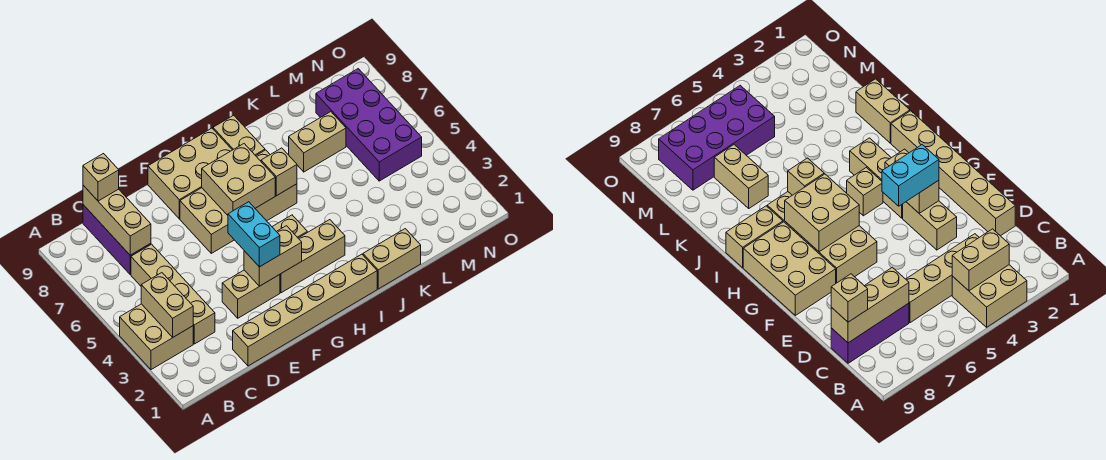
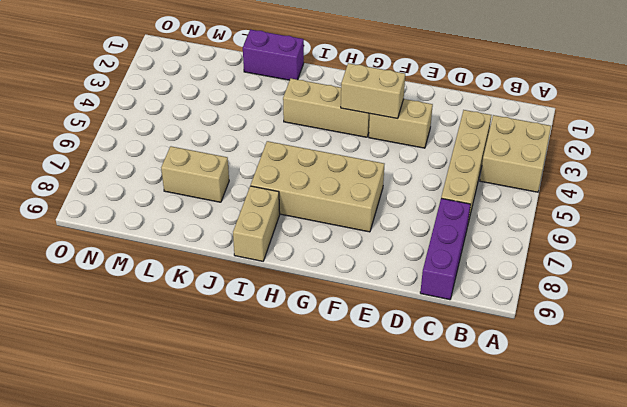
purple brick J1:K1 level 1 -> tan brick J1:K1 level 1
none -> tan brick D1:I1 level 1
none -> tan brick F8:H9 level 1
none -> tan brick H4 level 1

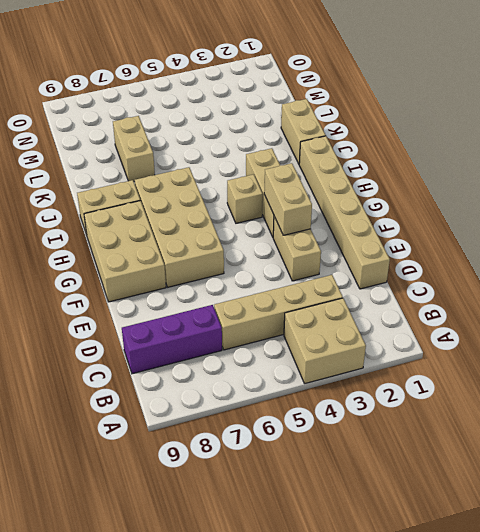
none -> purple brick M5:N8 level 1
none -> tan brick B3:B4 level 2
none -> tan brick C7:C9 level 2

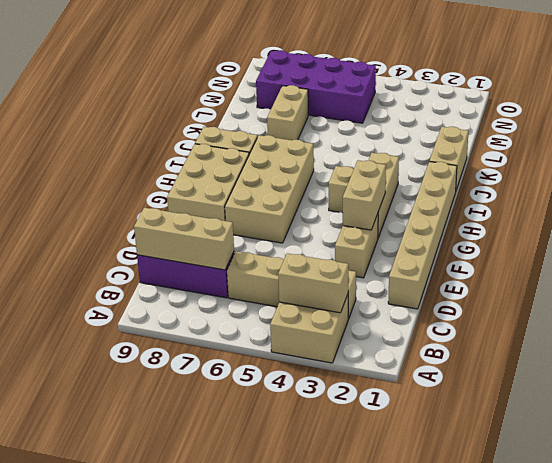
none -> tan brick G6:H7 level 2
none -> tan brick I6 level 2
none -> tan brick C9 level 3

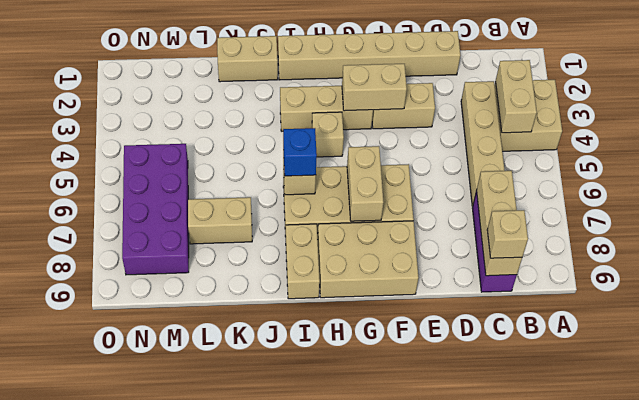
tan brick G6:G7 level 2 -> tan brick G6:H7 level 2
blue brick I6 level 3 -> none
none -> cyan brick F3:F4 level 3

